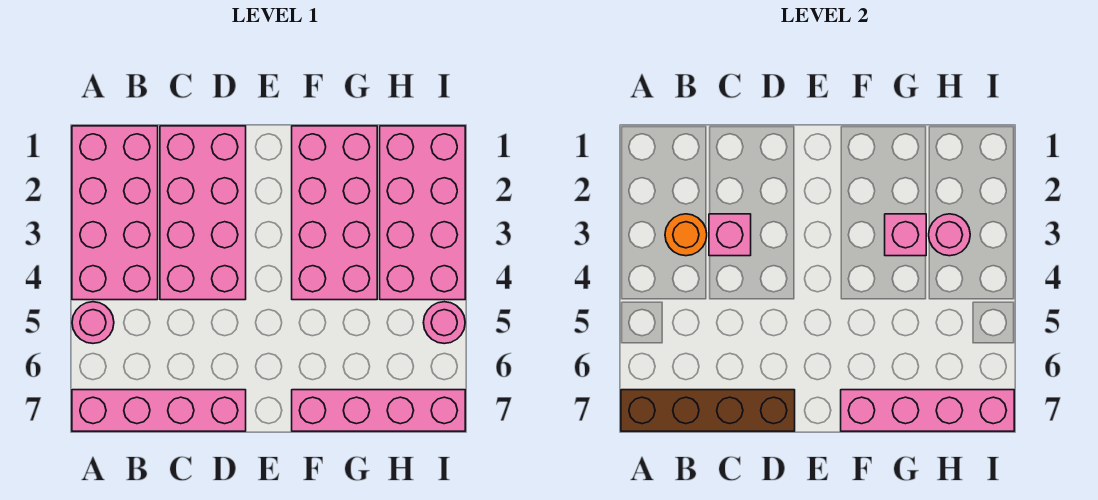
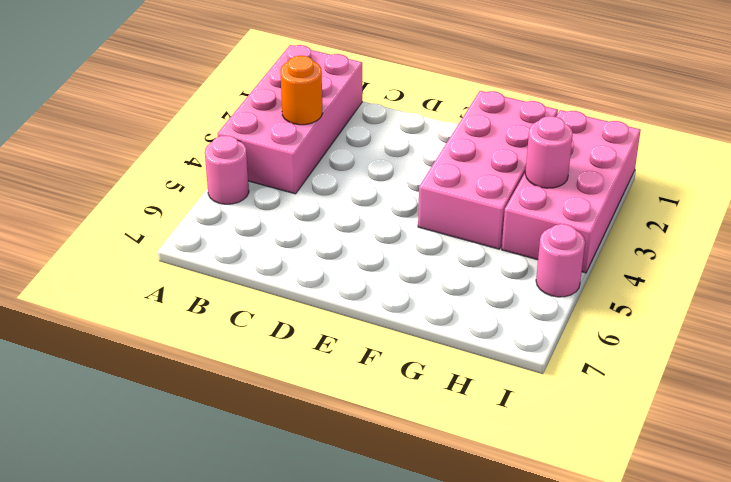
none -> pink brick A7:D7 level 1
none -> pink brick C1:D4 level 1
none -> pink brick F7:I7 level 1

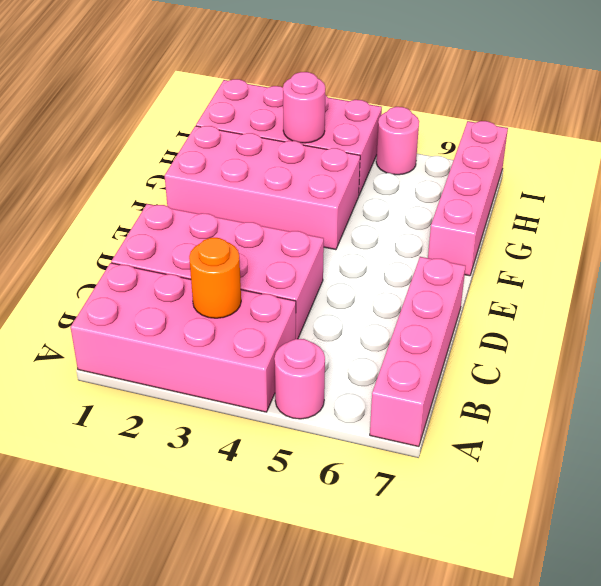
none -> brown brick A7:D7 level 2
none -> pink brick C3 level 2
none -> pink brick F7:I7 level 2

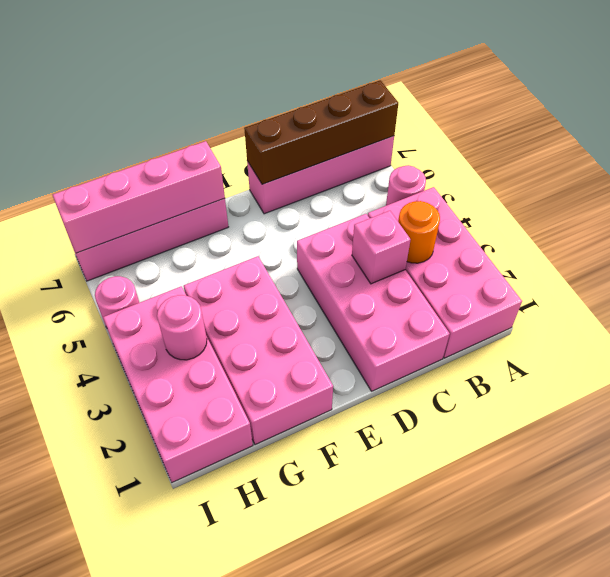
none -> pink brick G3 level 2

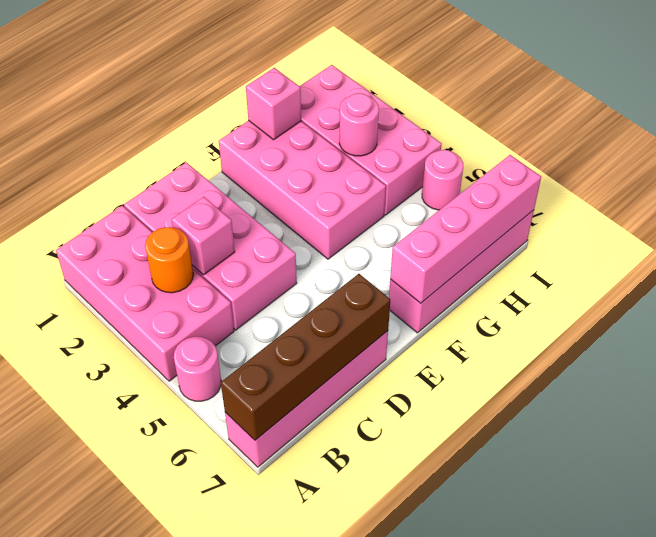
pink brick G1 level 2 -> pink brick G3 level 2

